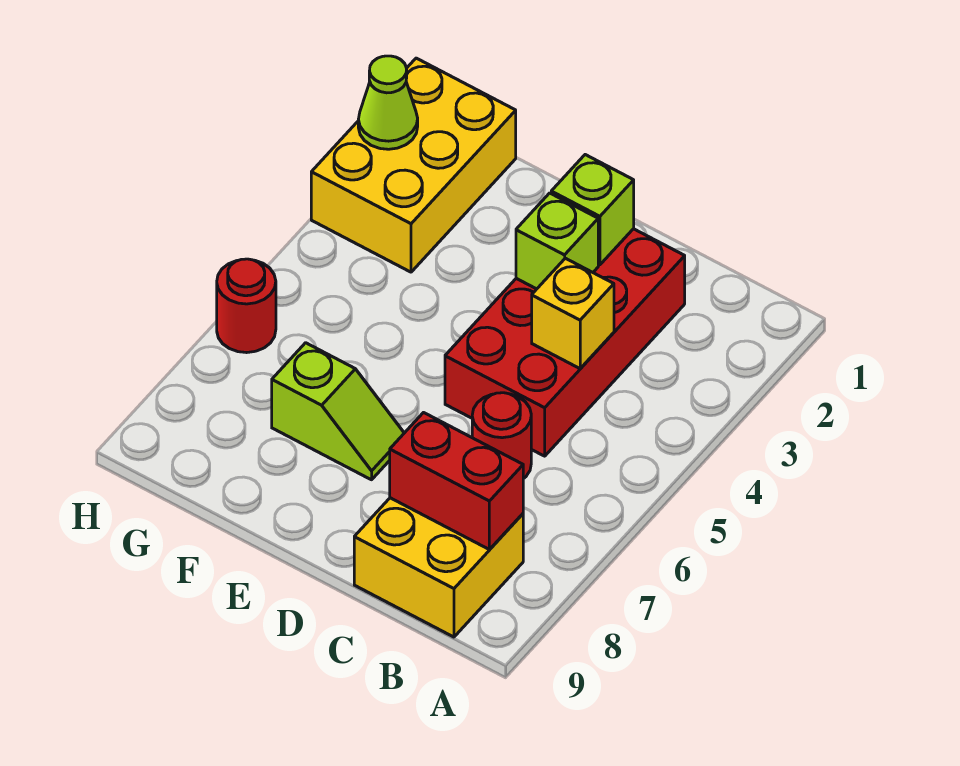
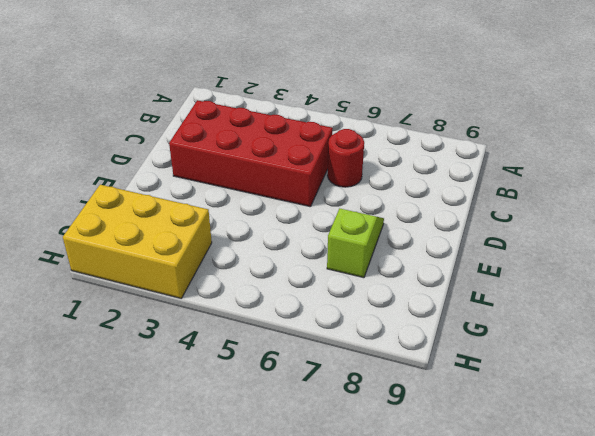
none -> yellow brick B8:C9 level 1
none -> red round brick H6 level 1

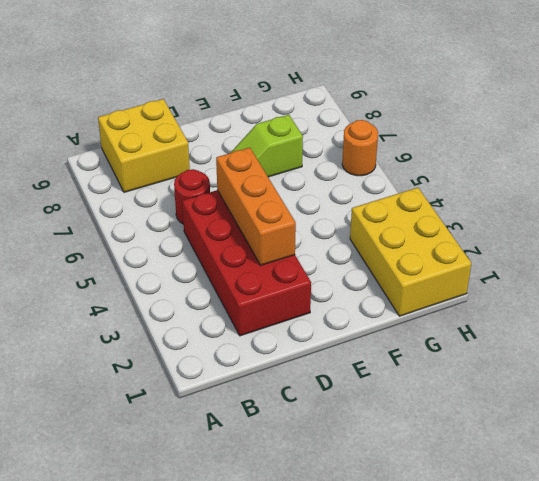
orange brick D3:D5 level 2 -> lime brick D3 level 2
orange round brick H6 level 1 -> red round brick H6 level 1
none -> red brick B8:C8 level 2
none -> yellow brick C4 level 2

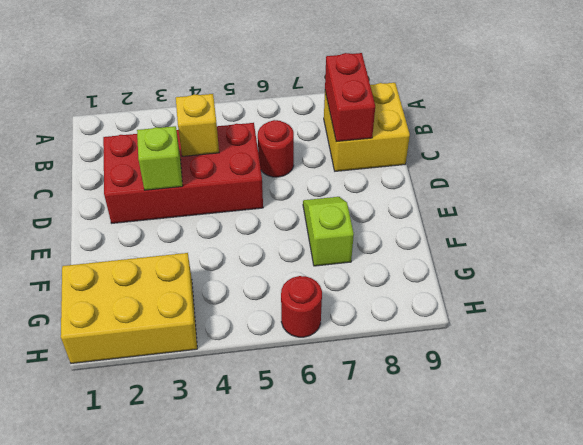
none -> lime brick D2 level 2
none -> lime cone H2 level 2

